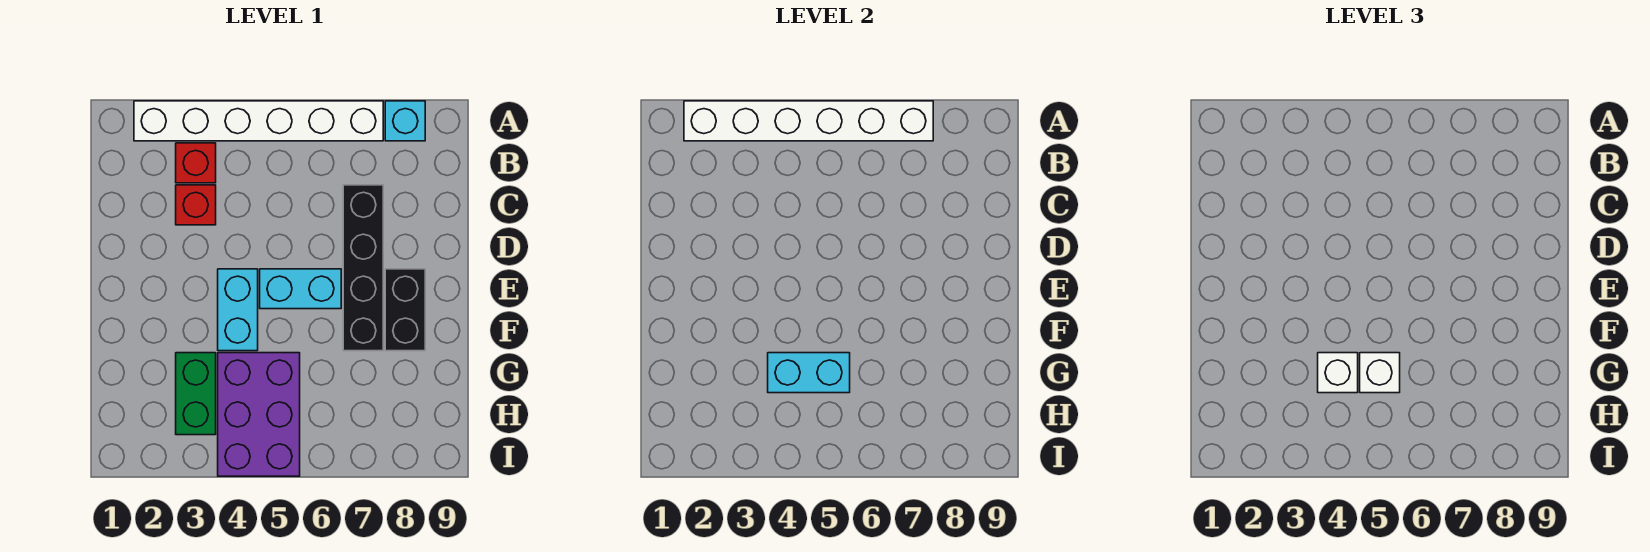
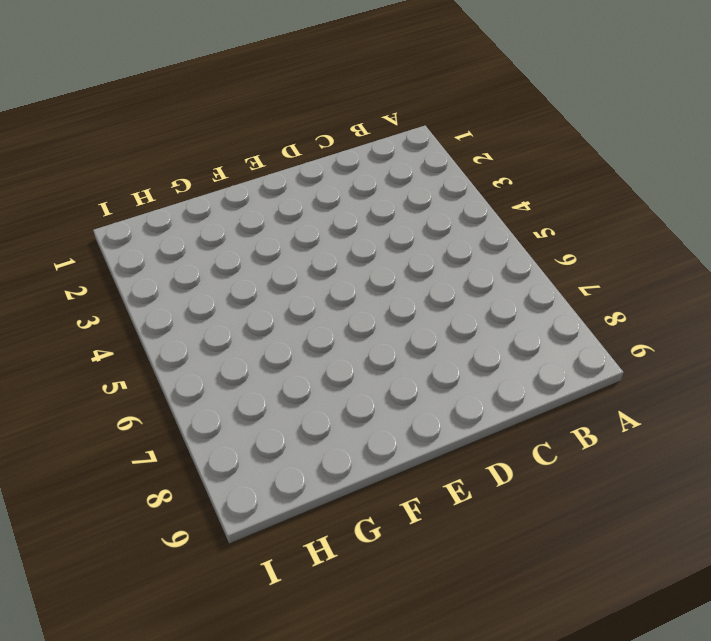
none -> white brick A2:A7 level 1
none -> cyan brick A8 level 1
none -> red brick B3 level 1

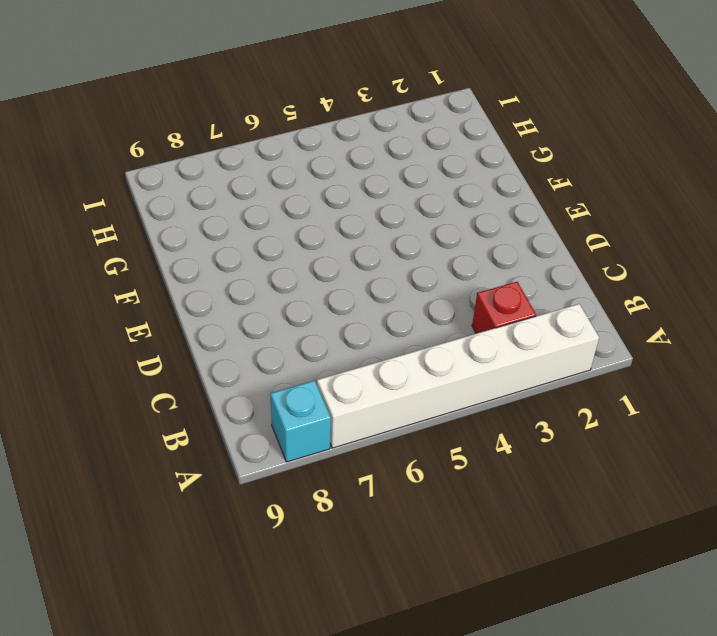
none -> red brick C3 level 1
none -> black brick C7:F7 level 1
none -> cyan brick E4:F4 level 1

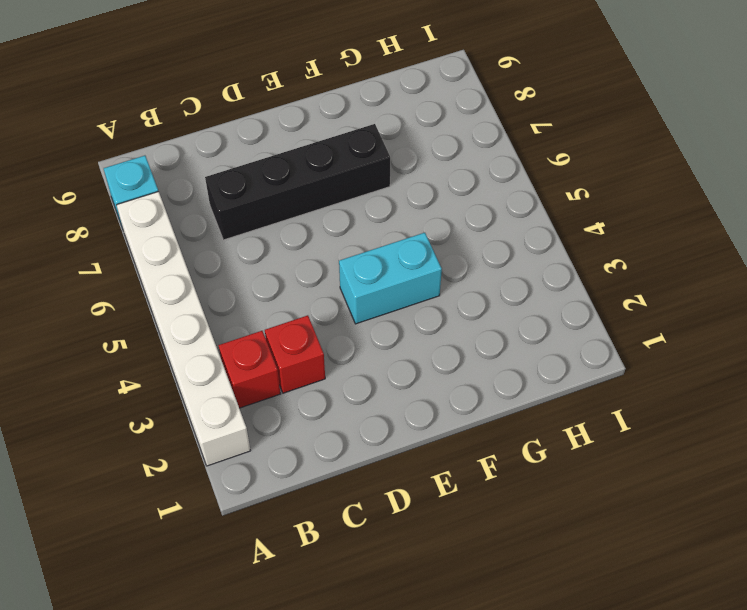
none -> cyan brick E5:E6 level 1
none -> black brick E8:F8 level 1
none -> green brick G3:H3 level 1

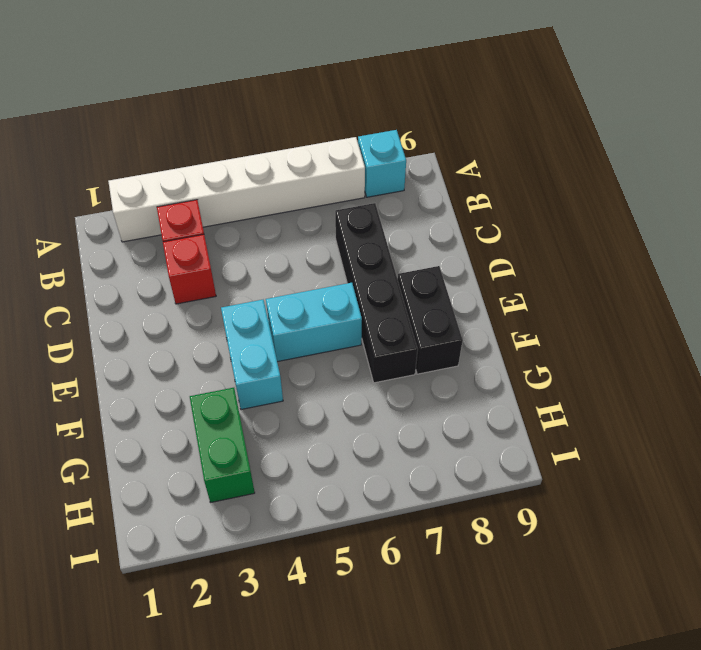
none -> purple brick G4:I5 level 1
none -> white brick A2:A7 level 2
none -> cyan brick G4:G5 level 2

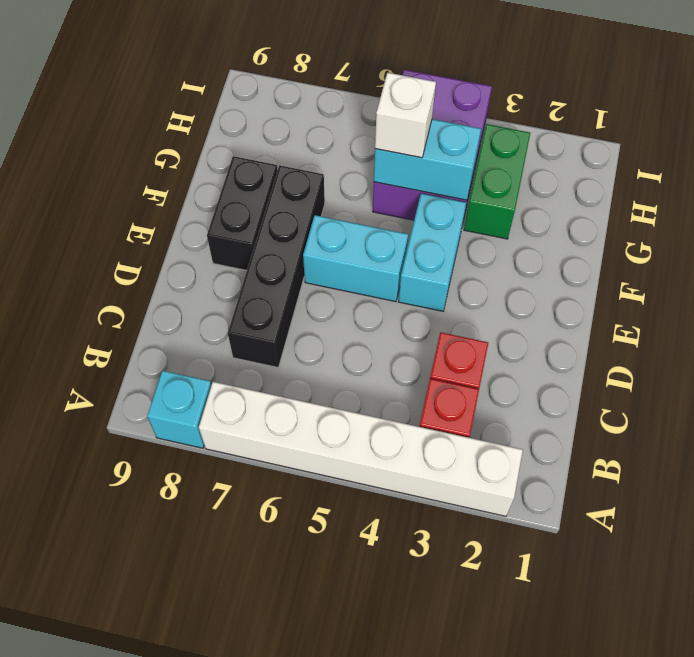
none -> white brick A2:A7 level 2
none -> white brick G4 level 3

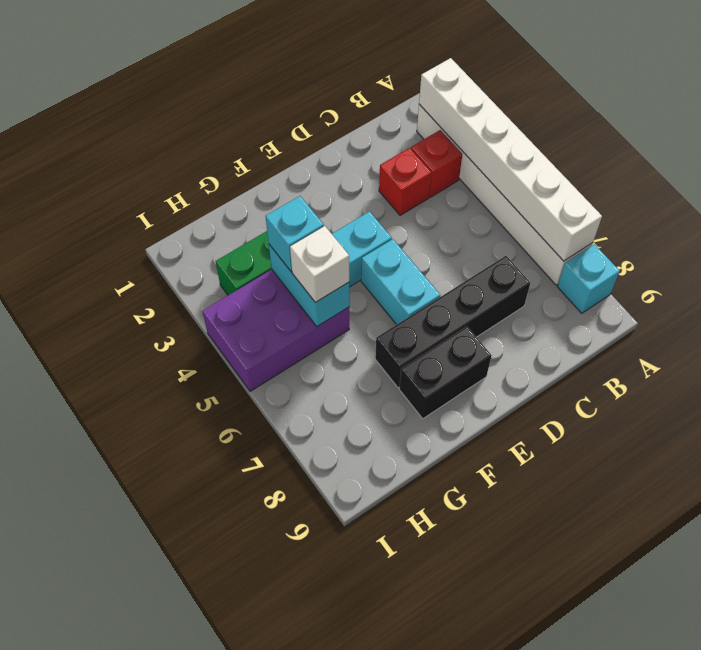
cyan brick G4 level 3 -> white brick G4 level 3

